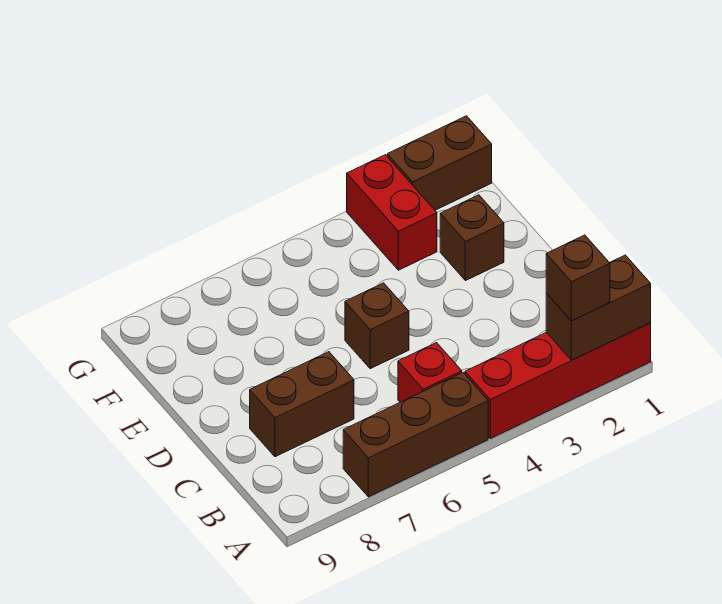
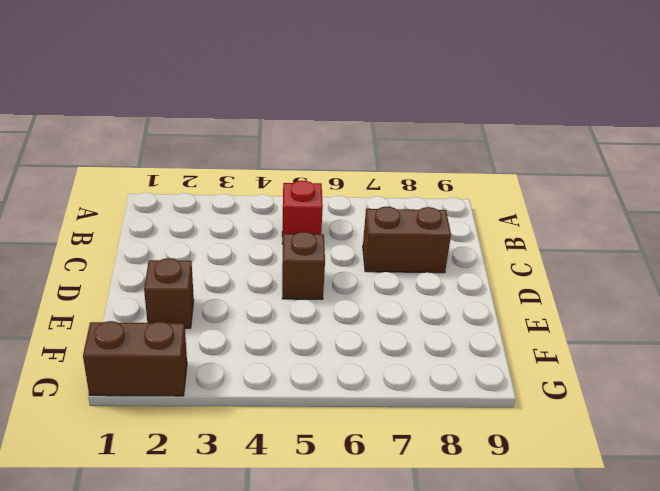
none -> red brick A1:A4 level 1
none -> brown brick A5:A7 level 1

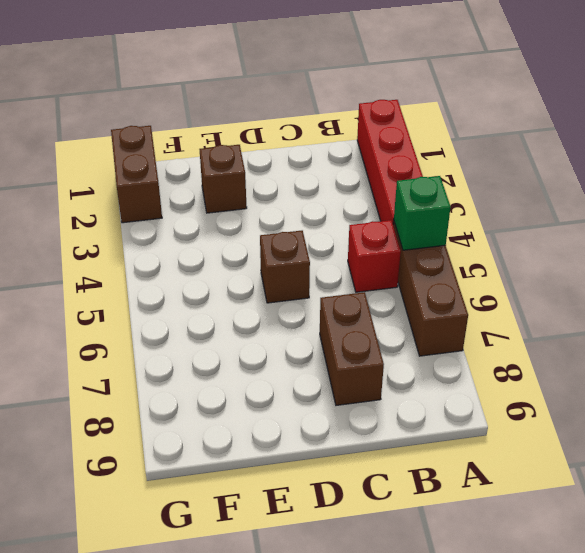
green brick A5 level 2 -> none
none -> red brick F3:G3 level 1
none -> brown brick A1:A2 level 2

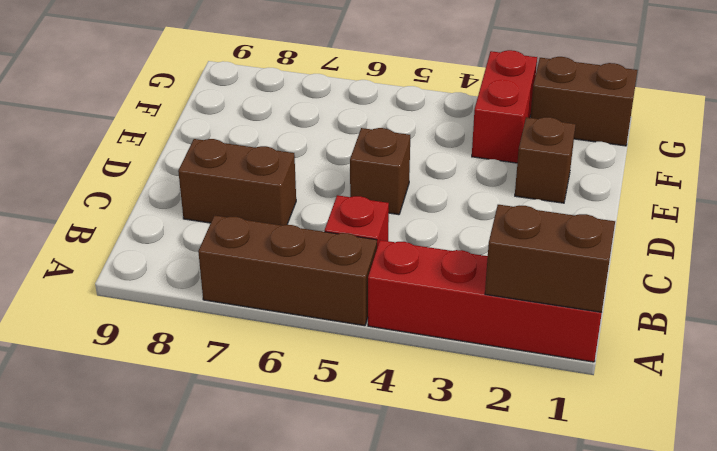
none -> brown brick A2 level 3

